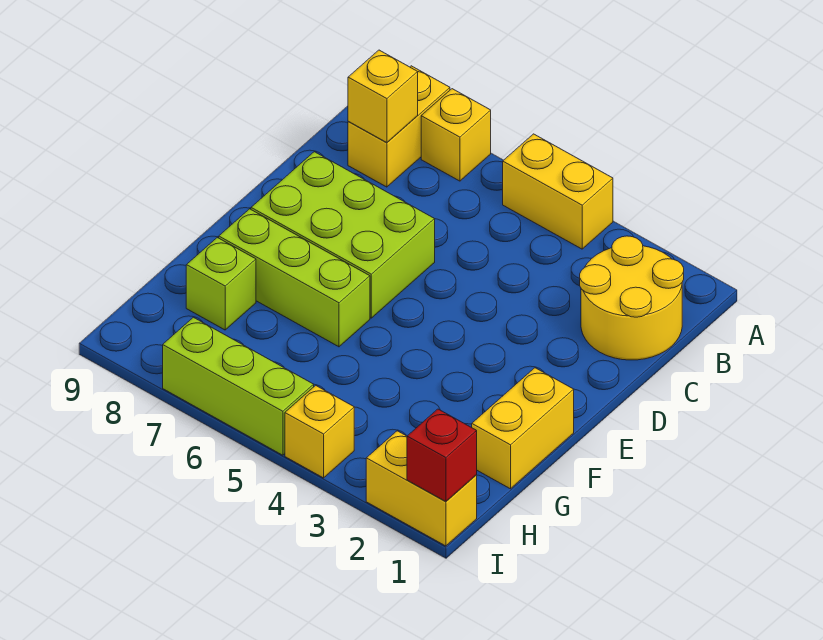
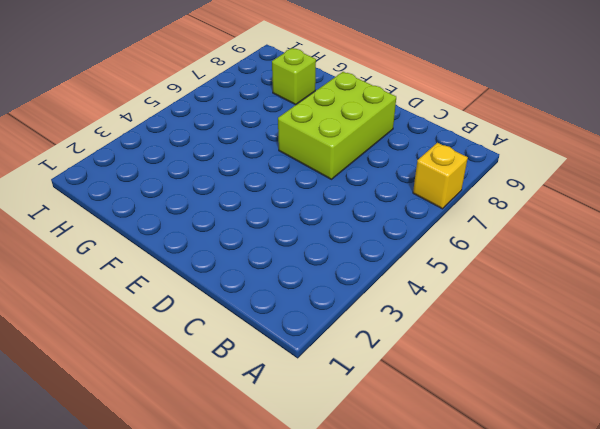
none -> yellow brick A4:A5 level 1
none -> yellow brick A8:B8 level 1
none -> yellow round brick B1:C2 level 1

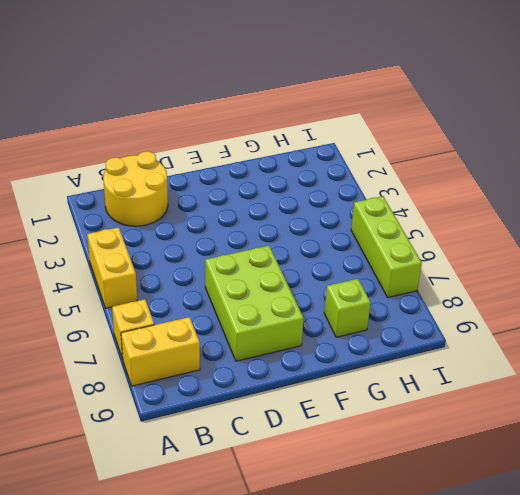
none -> yellow brick F1:G1 level 1
none -> lime brick F6:F8 level 1
none -> yellow brick I1:I2 level 1

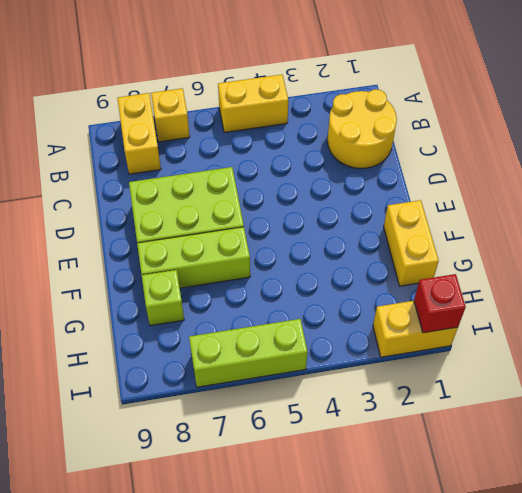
none -> yellow brick I4 level 1
none -> yellow brick B8 level 2

